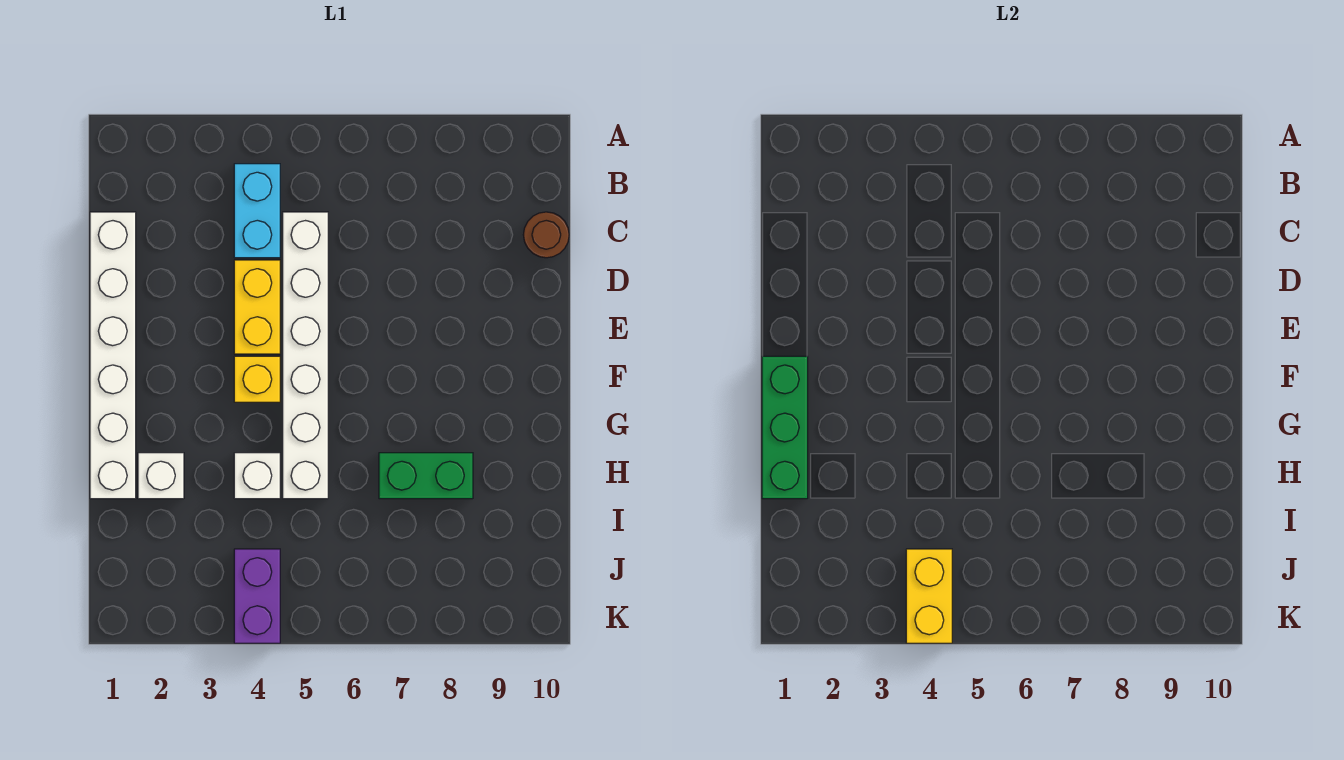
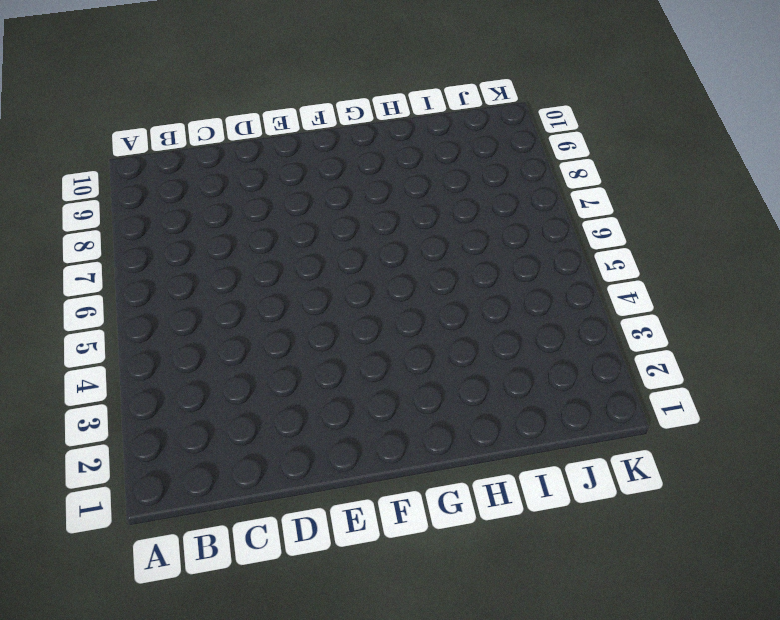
none -> cyan brick B4:C4 level 1
none -> white brick C1:H1 level 1
none -> white brick C5:H5 level 1

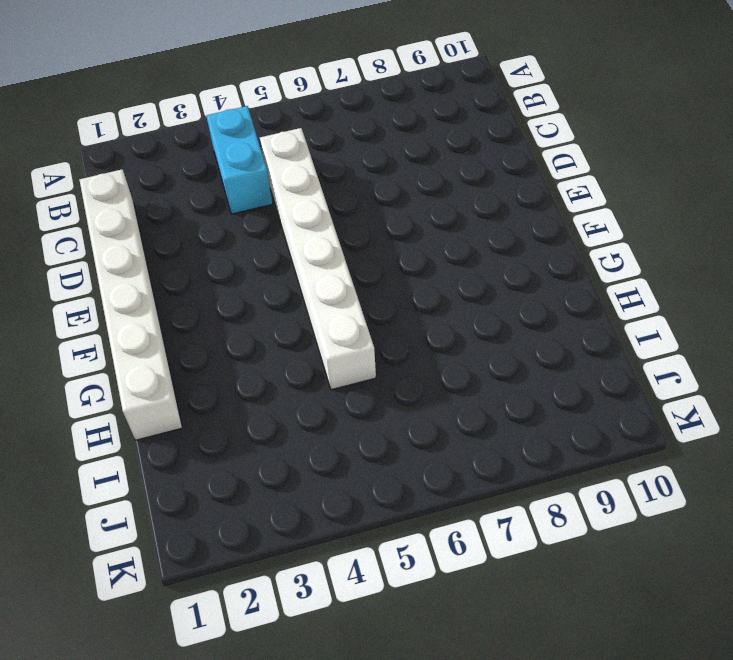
none -> brown round brick C10 level 1
none -> yellow brick D4:E4 level 1
none -> yellow brick F4 level 1

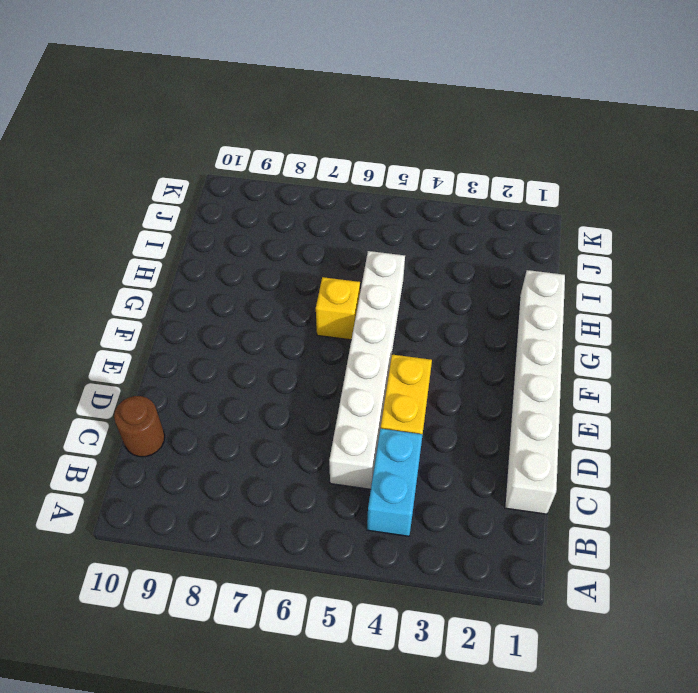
yellow brick G6 level 1 -> yellow brick F4 level 1
none -> white brick H2 level 1
none -> white brick H4 level 1
none -> green brick H7:H8 level 1

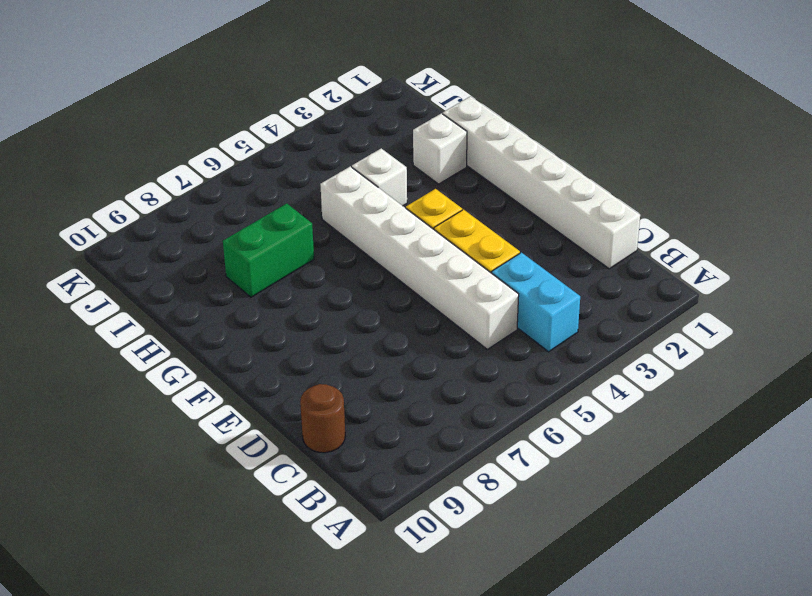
none -> purple brick J4:K4 level 1
none -> green brick F1:H1 level 2
none -> yellow brick J4:K4 level 2

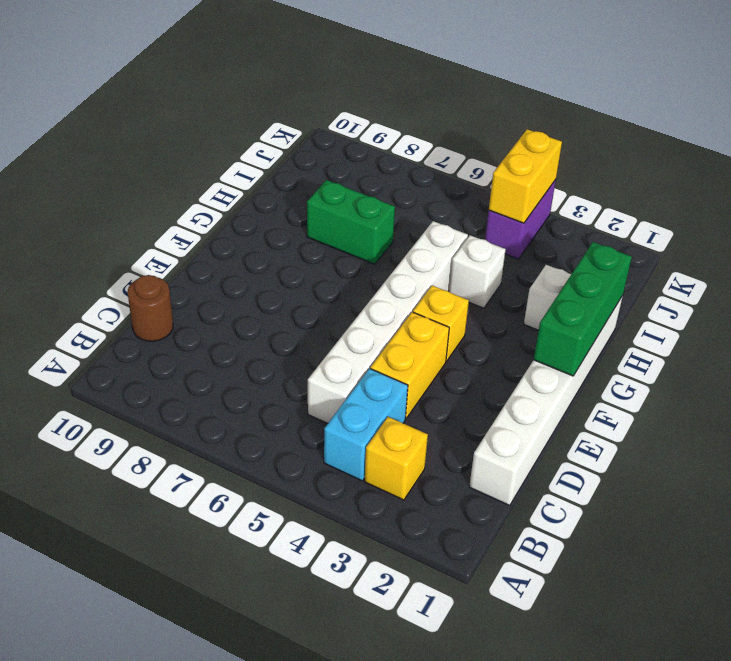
yellow brick B3 level 1 -> none

